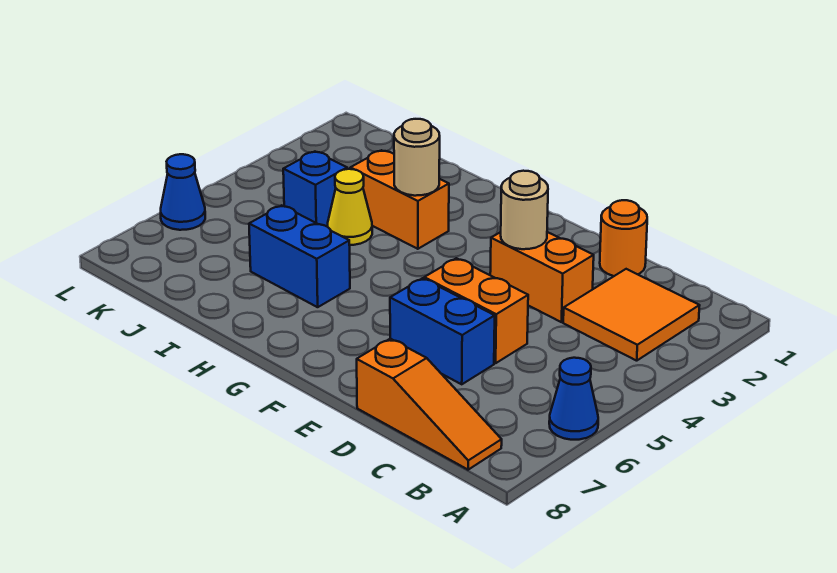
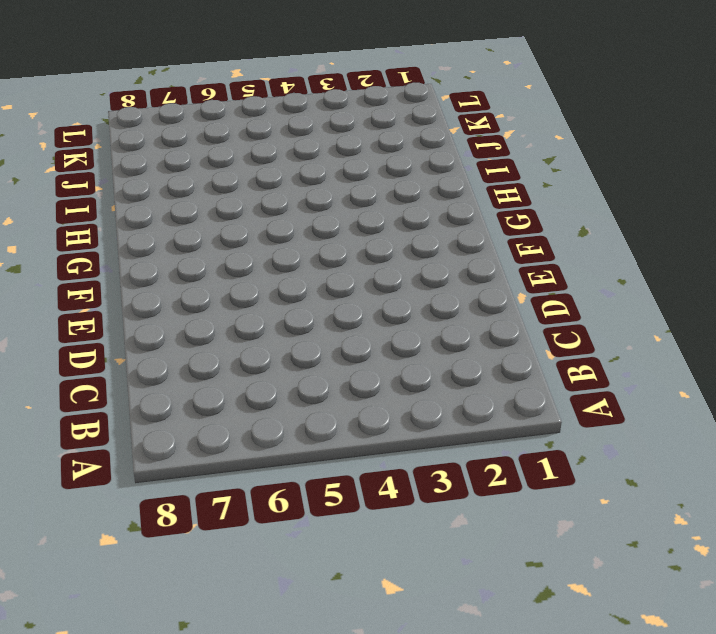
none -> blue cone A6 level 1
none -> orange tile B2:C3 level 1
none -> orange slope B8:D8 level 1 top D

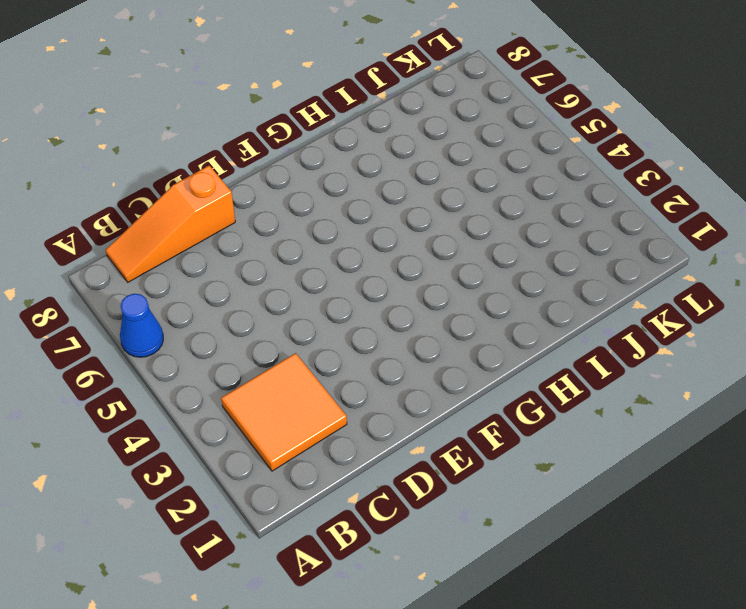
none -> orange round brick D1 level 1
none -> orange brick D3:E3 level 1
none -> orange brick D5:E5 level 1

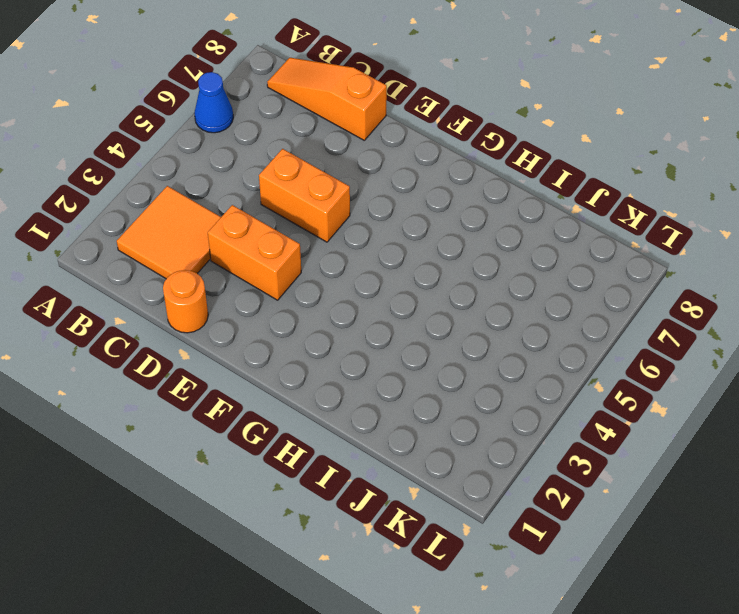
none -> blue brick D6:E6 level 1
none -> orange brick H3:I3 level 1
none -> blue brick H6:I6 level 1

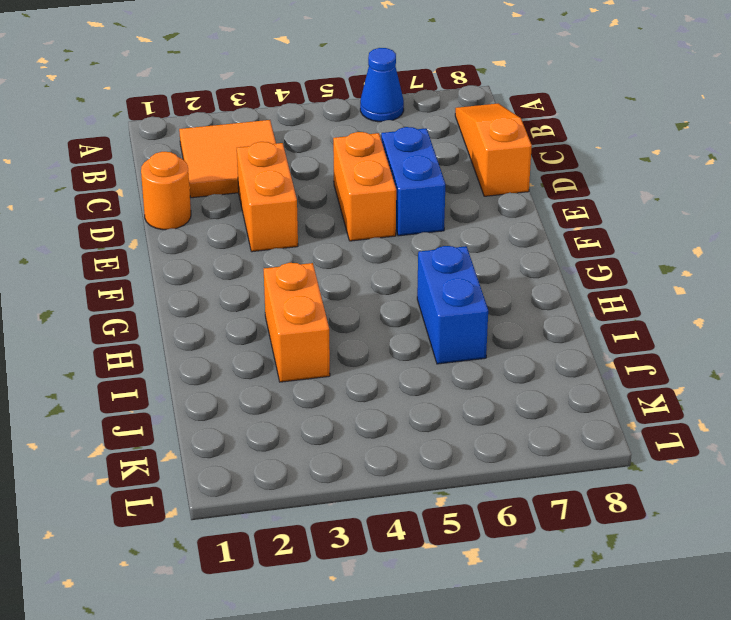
none -> yellow cone I4 level 1
none -> blue brick J4 level 1
none -> blue cone L6 level 1

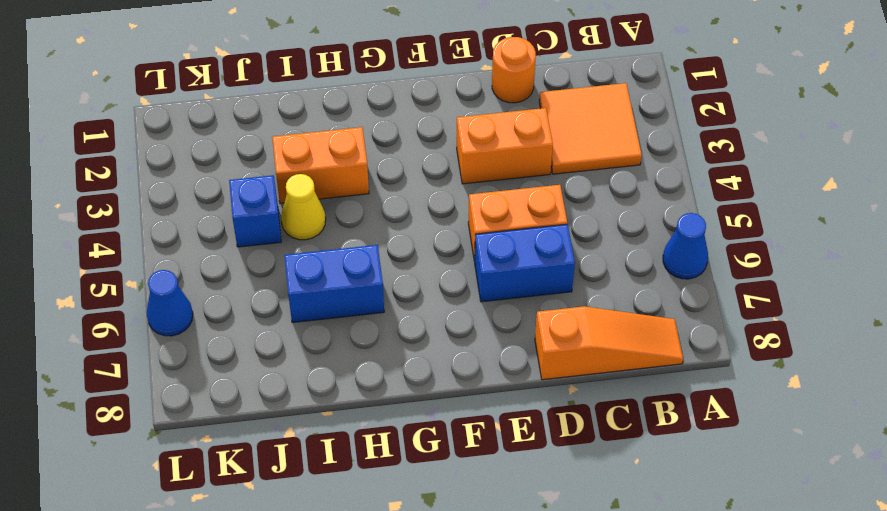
none -> tan round brick E3 level 2
none -> tan round brick H3 level 2

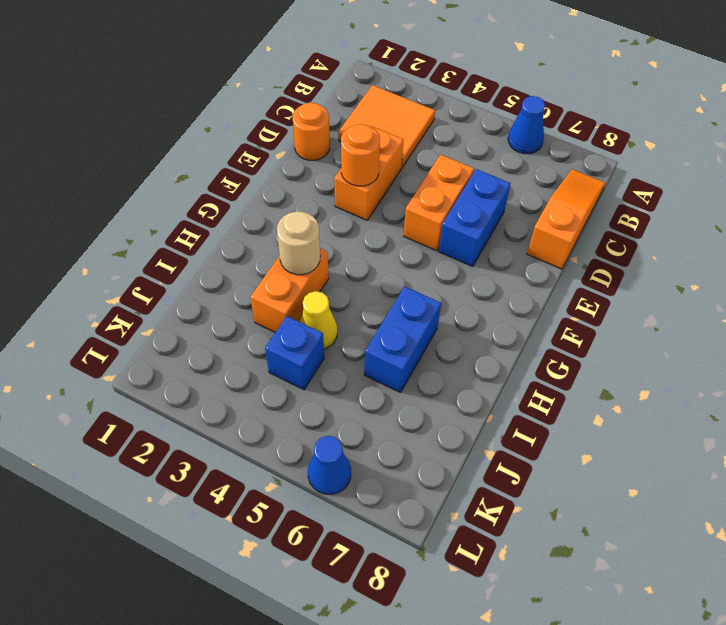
orange round brick E3 level 2 -> tan round brick E3 level 2

